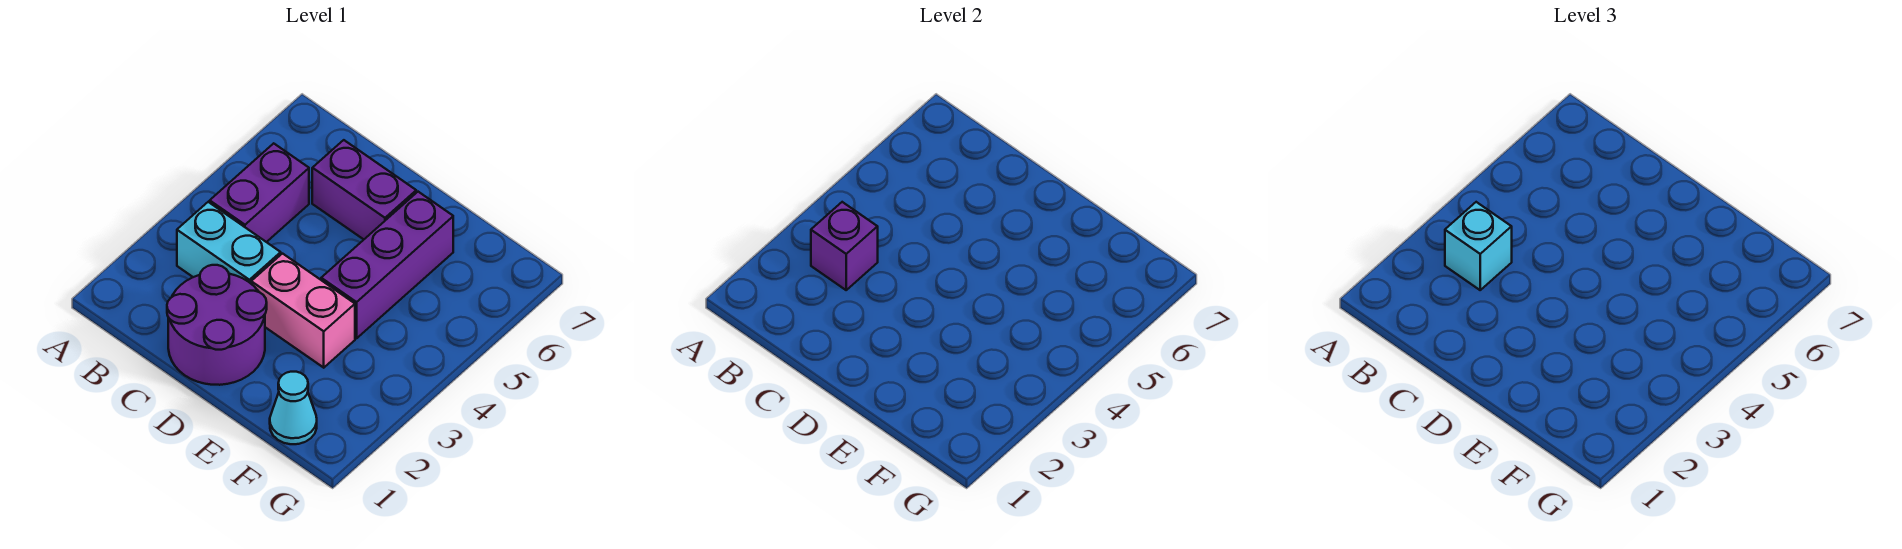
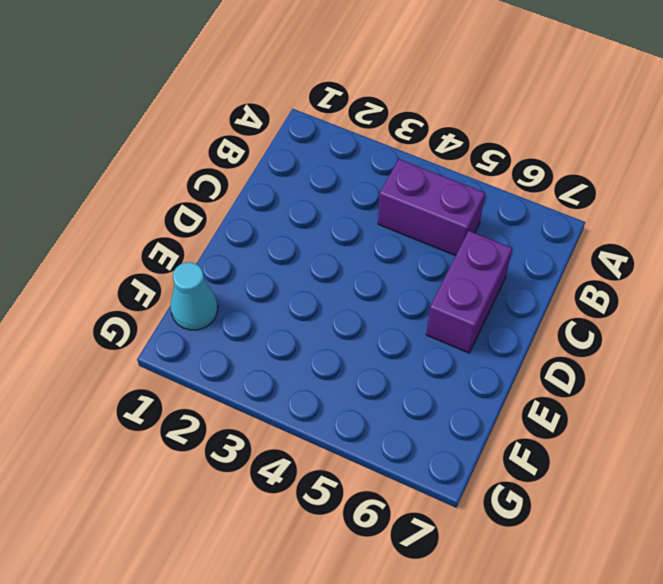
none -> cyan brick B3:C3 level 1
none -> purple round brick C1:D2 level 1

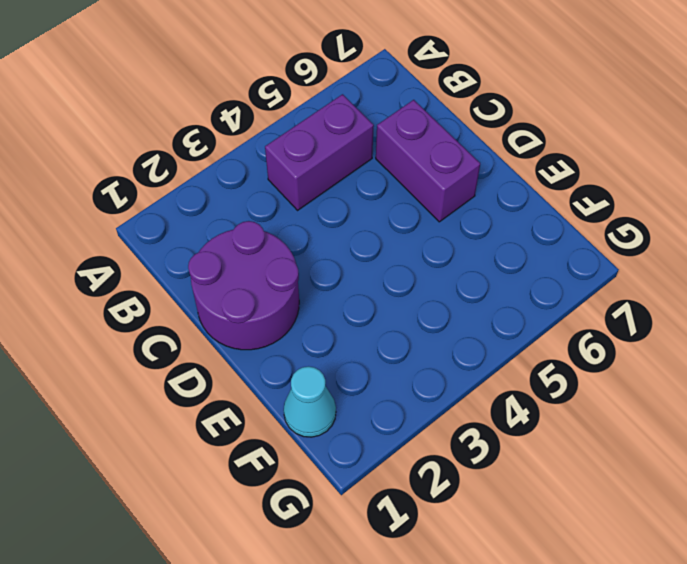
none -> cyan brick B3:C3 level 1
none -> pink brick D3:E3 level 1

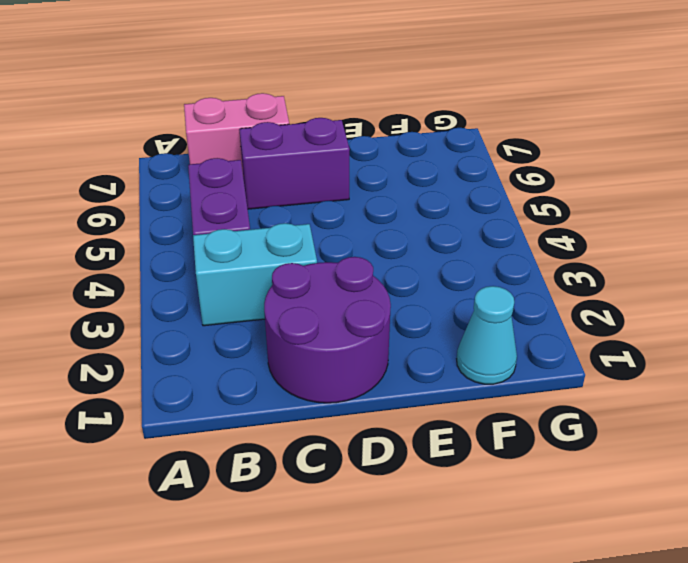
pink brick B7:C7 level 1 -> pink brick D3:E3 level 1
none -> purple brick E4:E6 level 1
none -> purple brick B3 level 2

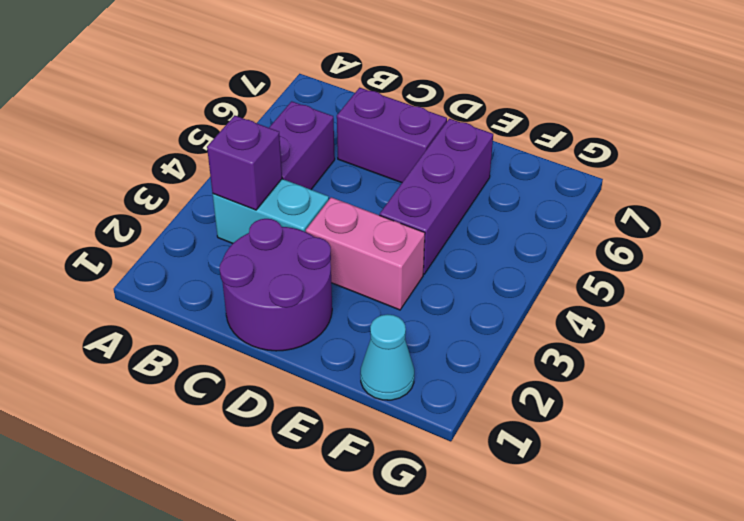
none -> cyan brick B3 level 3

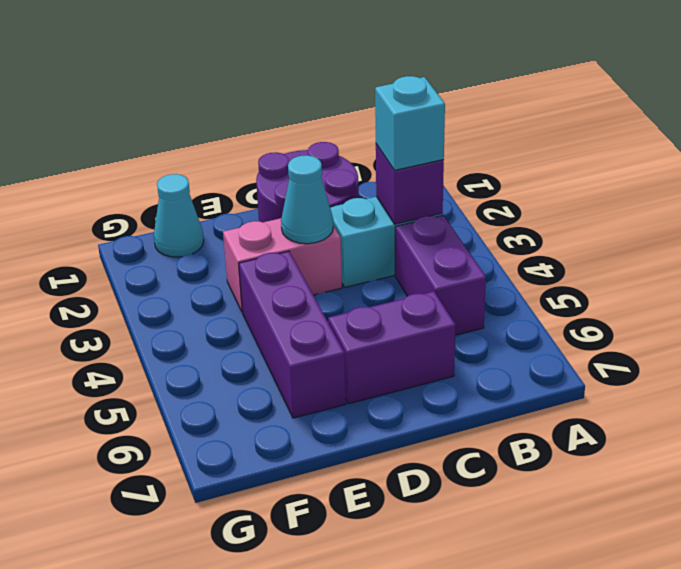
cyan cone D3 level 2 -> none

